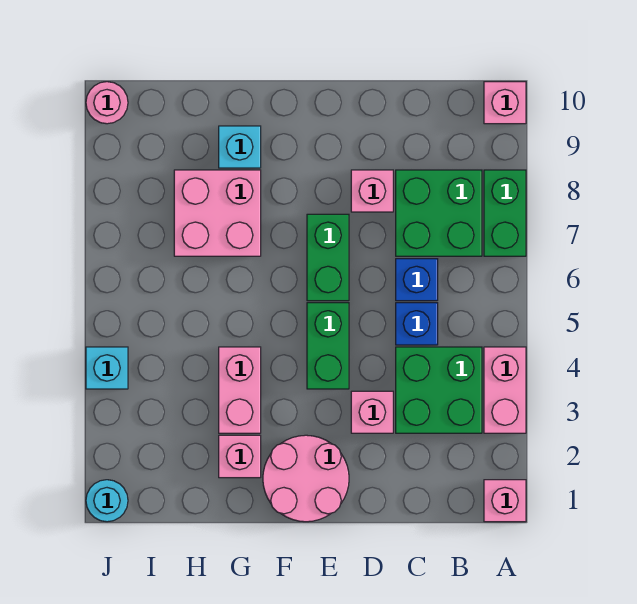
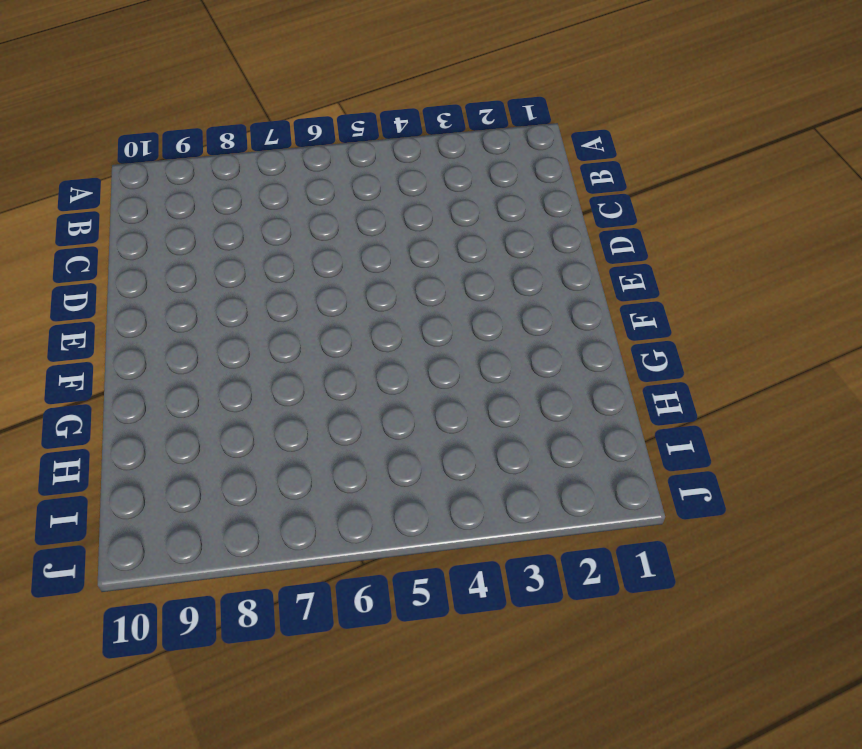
none -> pink brick A1 level 1
none -> pink brick A3:A4 level 1
none -> green brick A7:A8 level 1

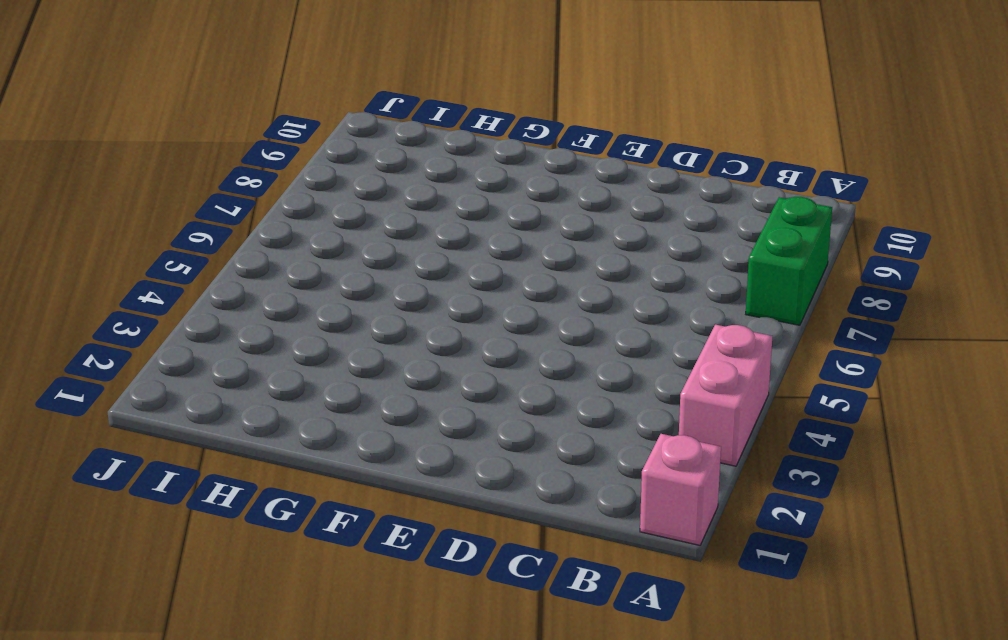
none -> pink brick A10 level 1
none -> green brick B3:C4 level 1
none -> green brick B7:C8 level 1

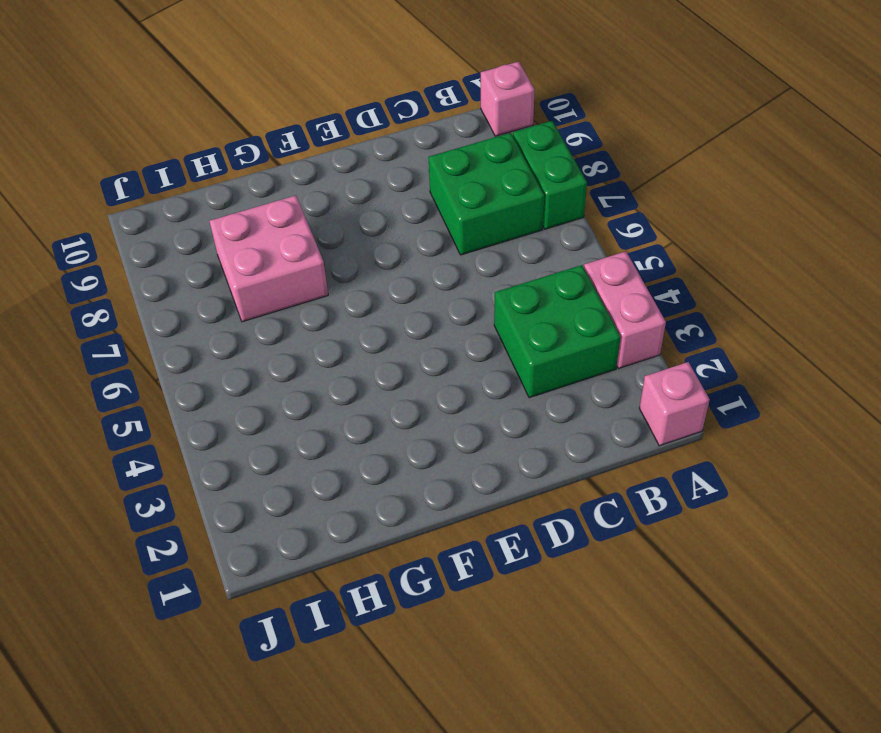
none -> blue brick C5 level 1
none -> blue brick C6 level 1
none -> pink brick D3 level 1

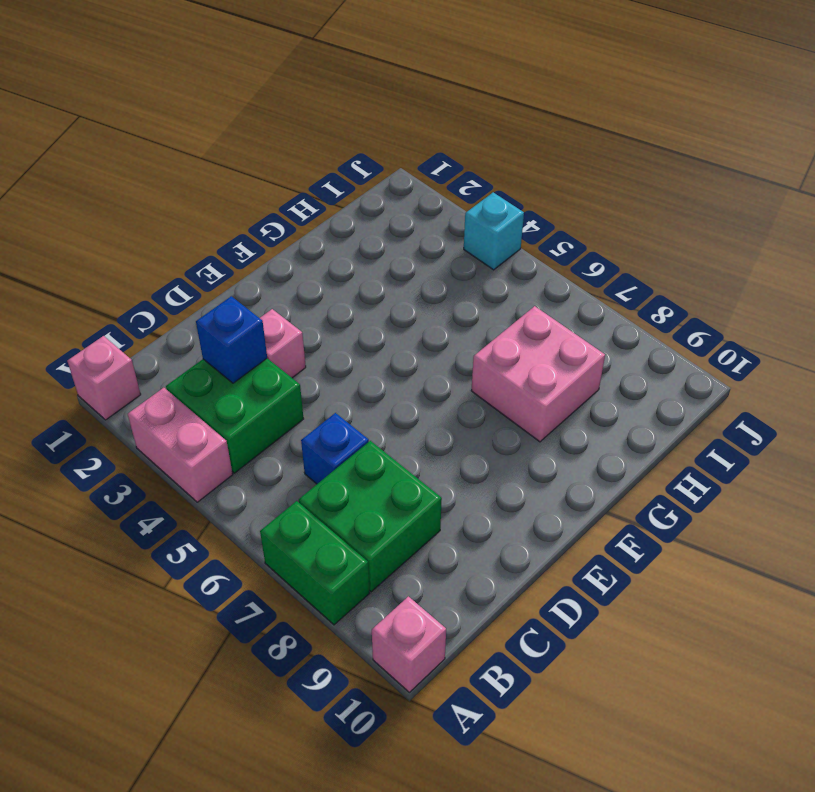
blue brick C3 level 2 -> blue brick C5 level 1
none -> pink brick D8 level 1
none -> pink round brick E1:F2 level 1
none -> green brick E4:E5 level 1

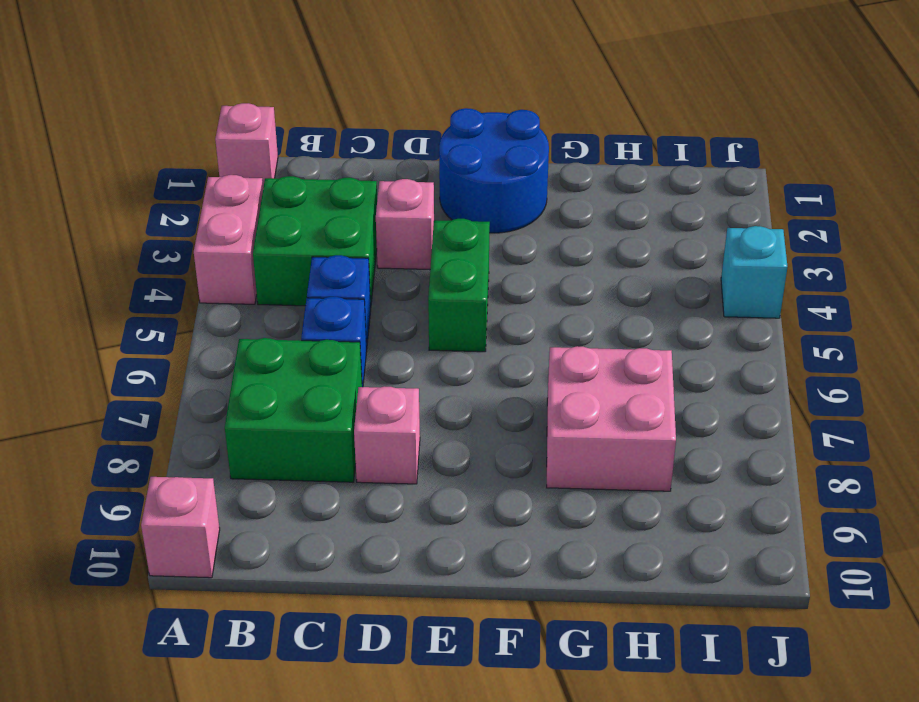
blue round brick E1:F2 level 1 -> pink round brick E1:F2 level 1
none -> green brick A7:A8 level 1
none -> green brick E6:E7 level 1
none -> pink brick G2 level 1

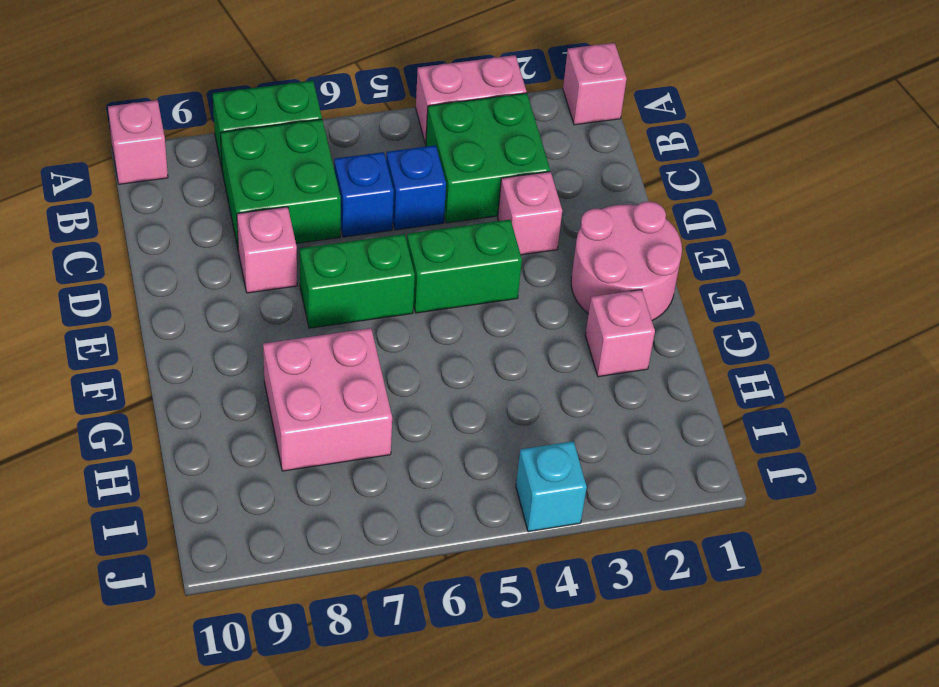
none -> pink brick G3:G4 level 1
none -> cyan brick G9 level 1
none -> cyan round brick J1 level 1

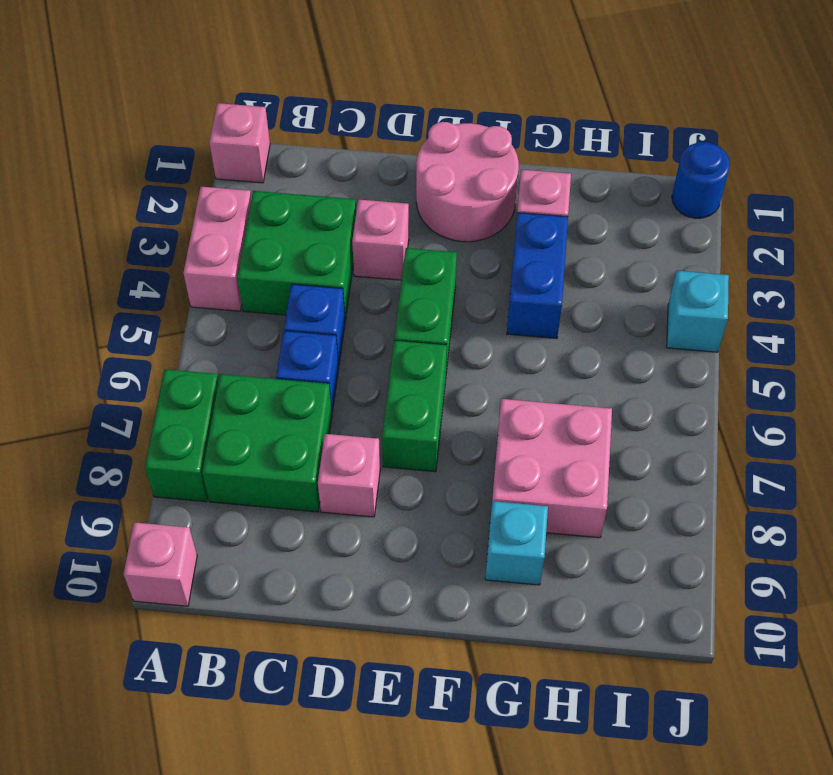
blue brick G3:G4 level 1 -> pink brick G3:G4 level 1
blue round brick J1 level 1 -> cyan round brick J1 level 1
none -> pink round brick J10 level 1

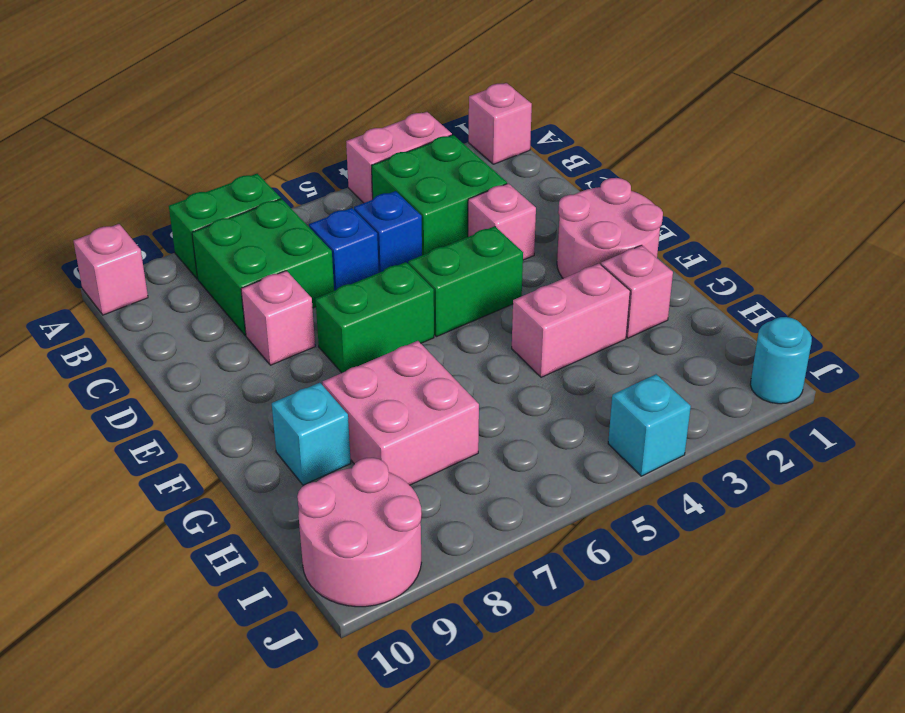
pink round brick I9:J10 level 1 -> pink round brick J10 level 1

